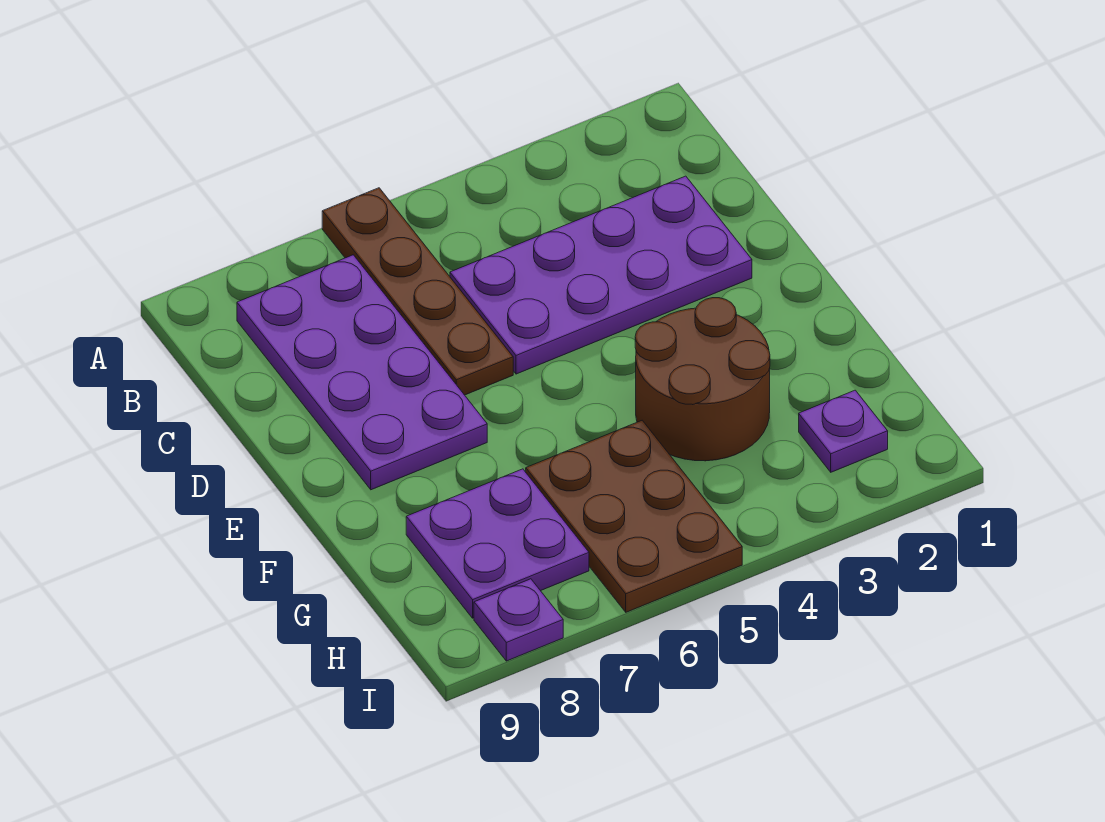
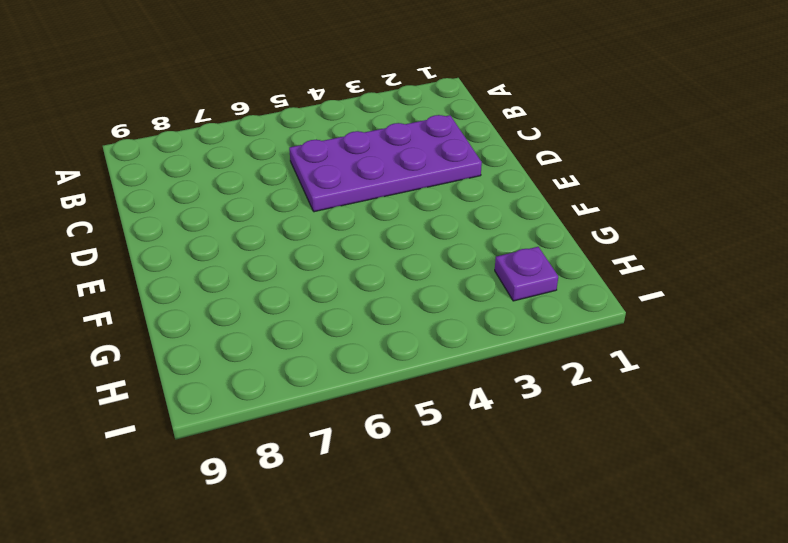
none -> brown plate A6:D6 level 1
none -> purple plate B7:E8 level 1

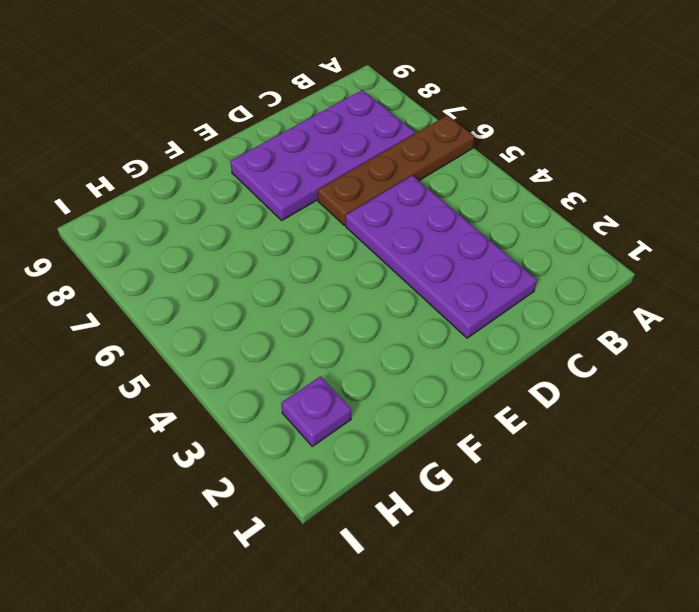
none -> brown round brick F3:G4 level 1
none -> brown plate G5:I6 level 1

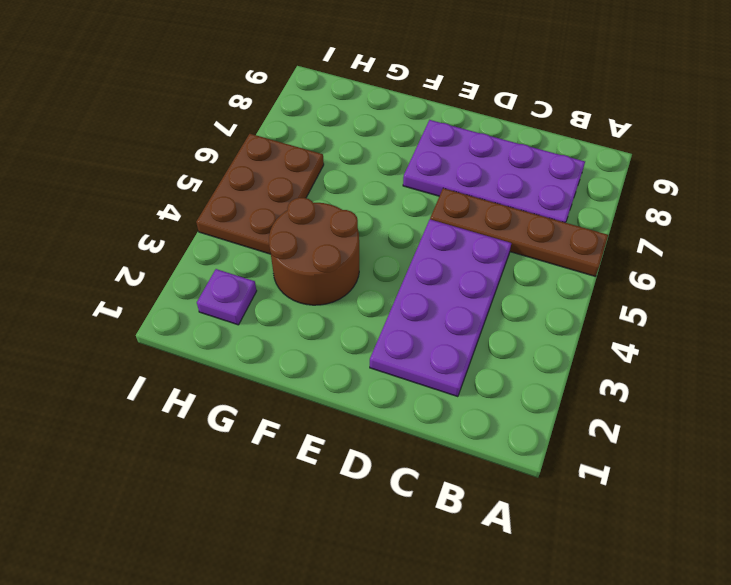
brown plate H4:I6 level 1 -> brown plate G5:I6 level 1
none -> purple plate G7:H8 level 1
none -> purple plate I8 level 1

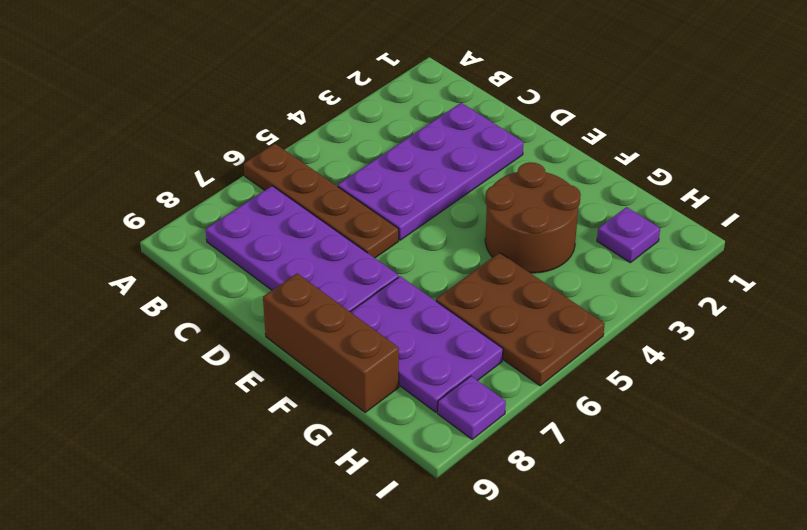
brown brick E9:G9 level 1 -> none
purple plate F7:H8 level 1 -> purple plate G7:H8 level 1

